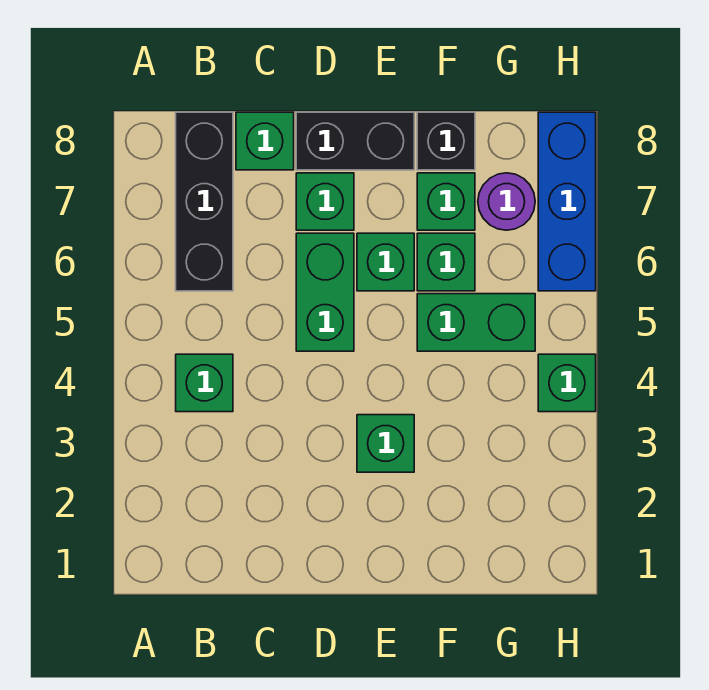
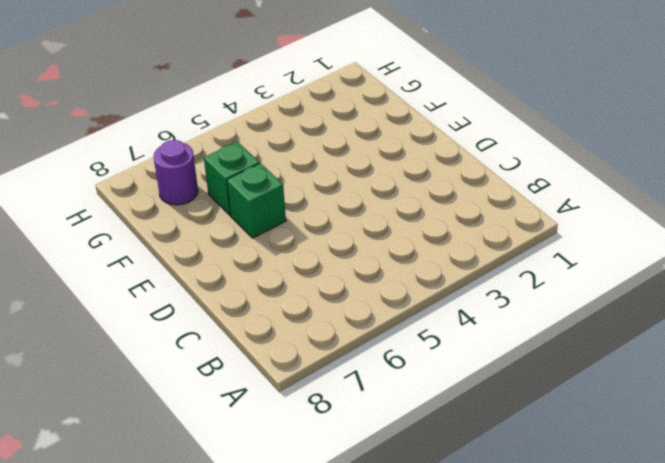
none -> green brick B4 level 1
none -> black brick B6:B8 level 1
none -> green brick C8 level 1

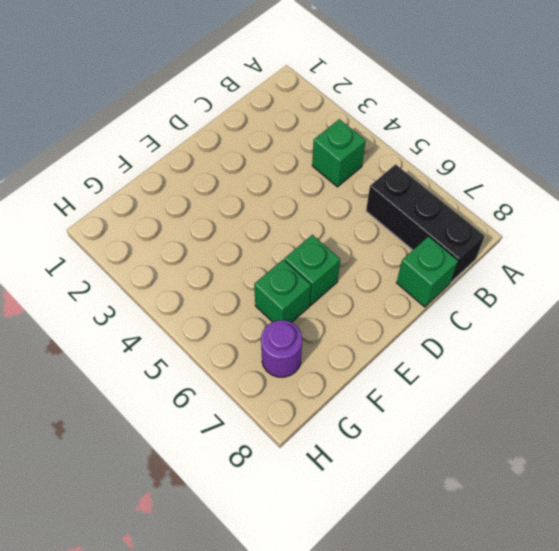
none -> green brick D5:D6 level 1
none -> green brick D7 level 1
none -> black brick D8:E8 level 1

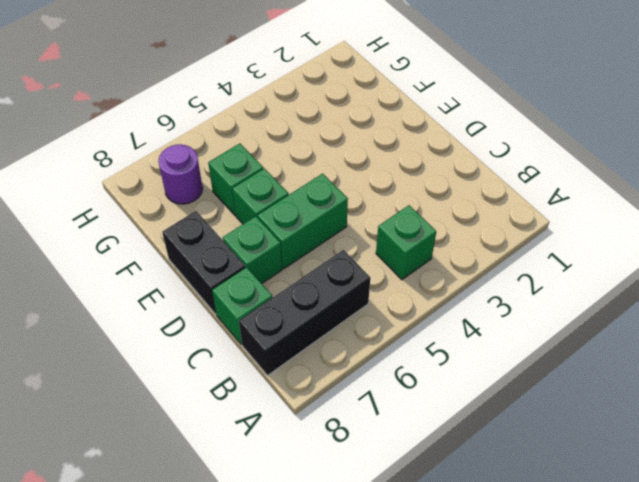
none -> green brick E3 level 1
none -> green brick F5:G5 level 1
none -> green brick F7 level 1

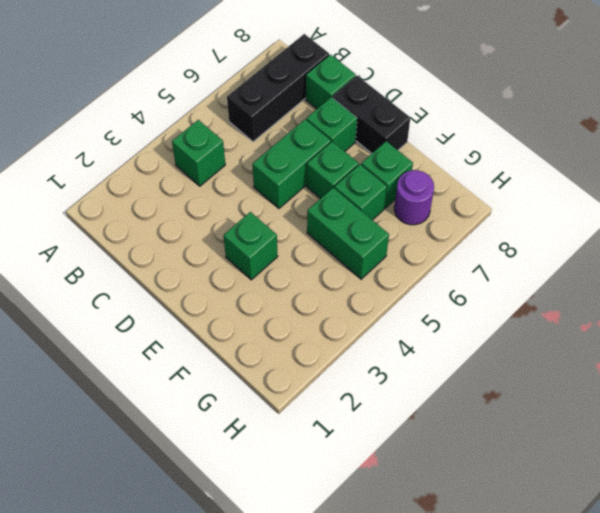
none -> black brick F8 level 1
none -> green brick H4 level 1
none -> blue brick H6:H8 level 1

